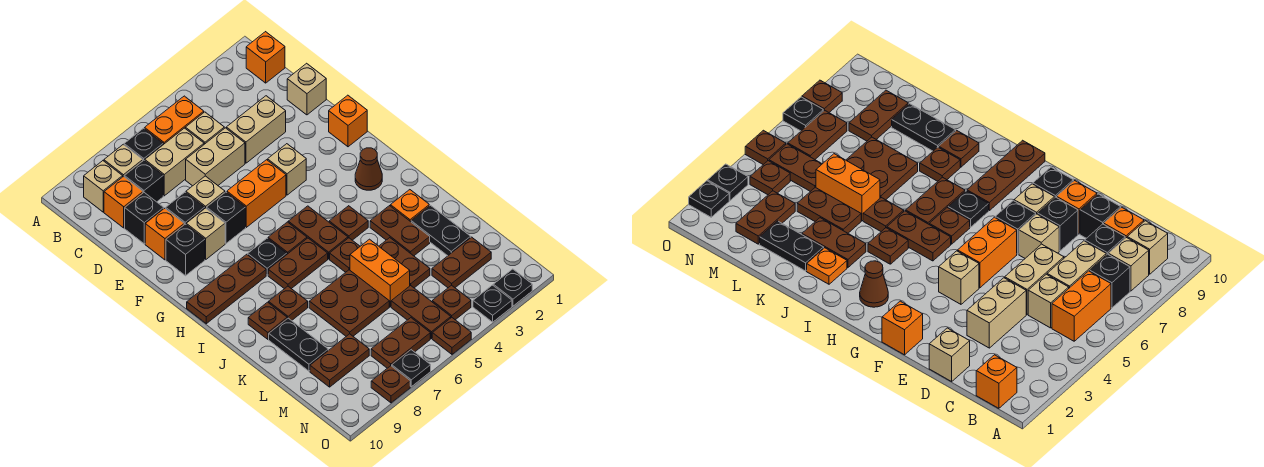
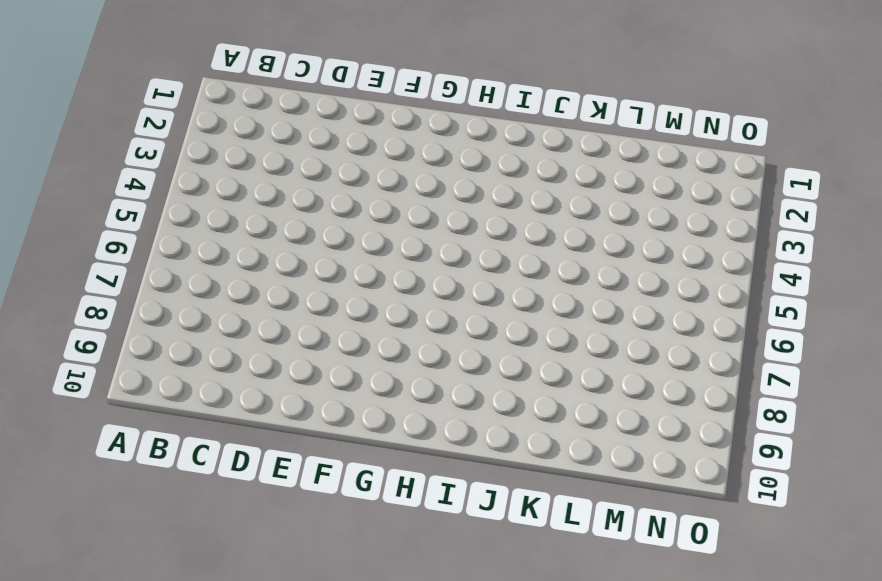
none -> orange brick B1 level 1
none -> orange brick B5:B6 level 1
none -> black brick B7 level 1
none -> tan brick B8 level 1

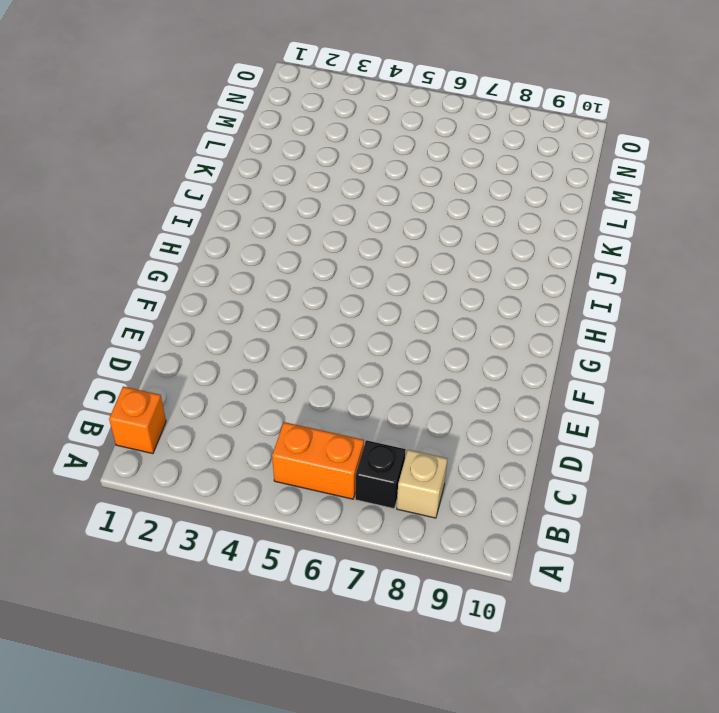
none -> tan brick B9 level 1
none -> tan brick C5 level 1
none -> tan brick C6:C7 level 1
none -> black brick C8 level 1

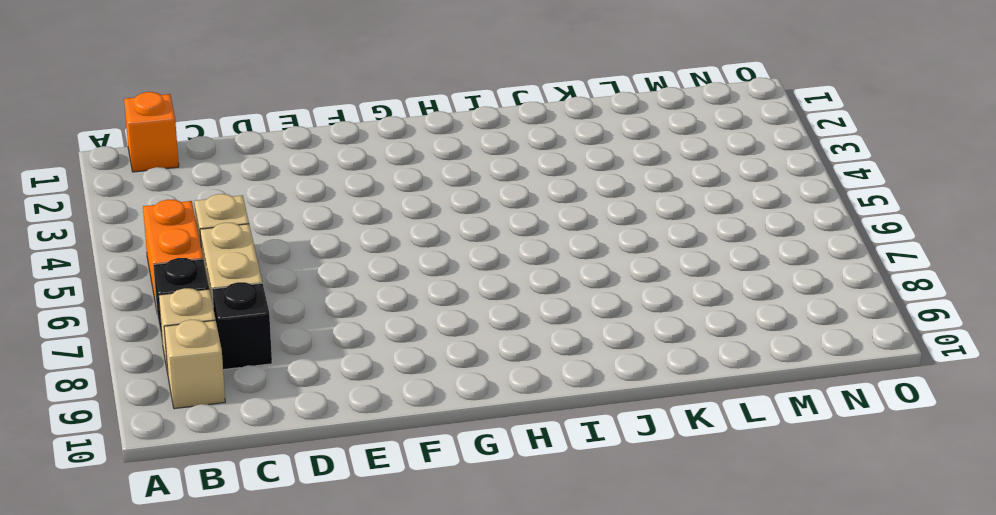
none -> orange brick C9 level 1
none -> tan brick D1 level 1
none -> tan brick D3:D4 level 1
none -> tan brick D5:D6 level 1

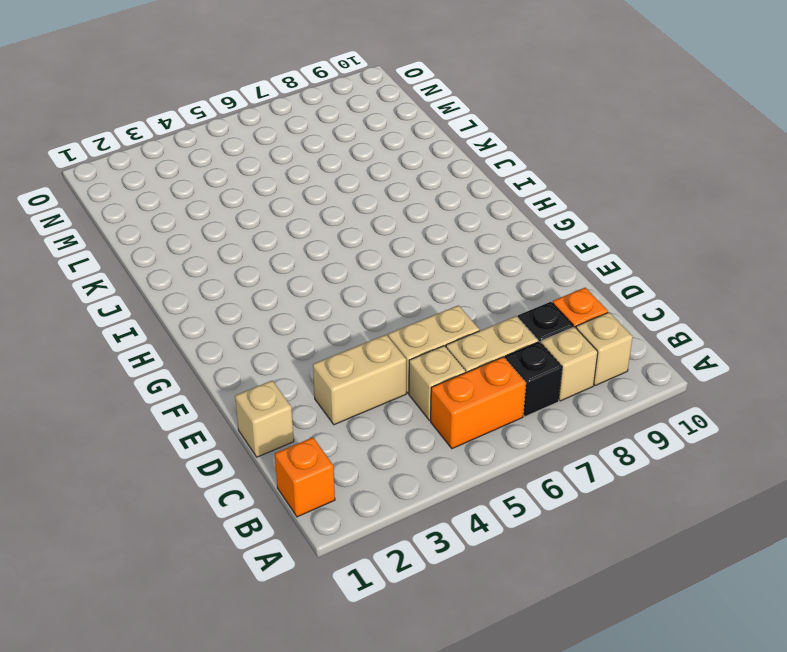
none -> black brick D9 level 1
none -> tan brick E7 level 1
none -> black brick E8 level 1
none -> orange brick E9 level 1

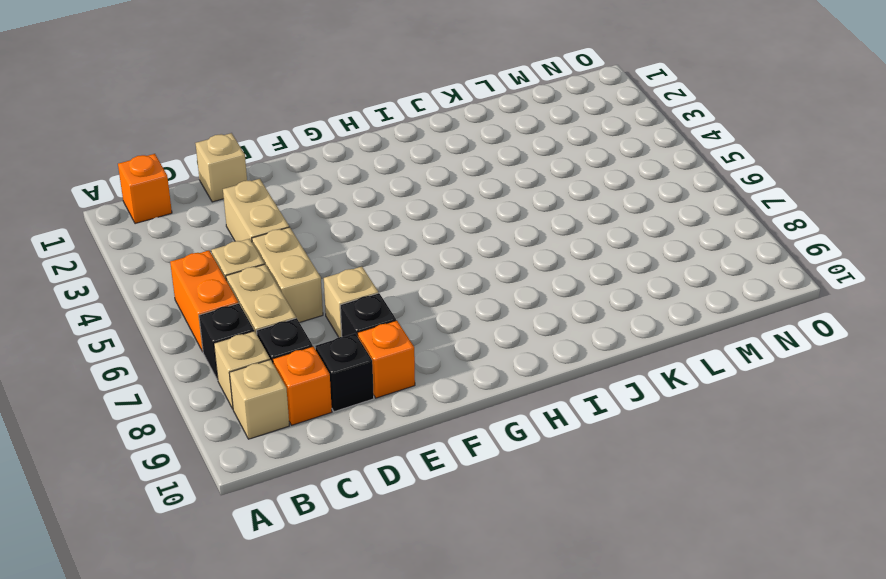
none -> orange brick F1 level 1
none -> tan brick F4 level 1
none -> orange brick F5:F6 level 1
none -> black brick F7 level 1

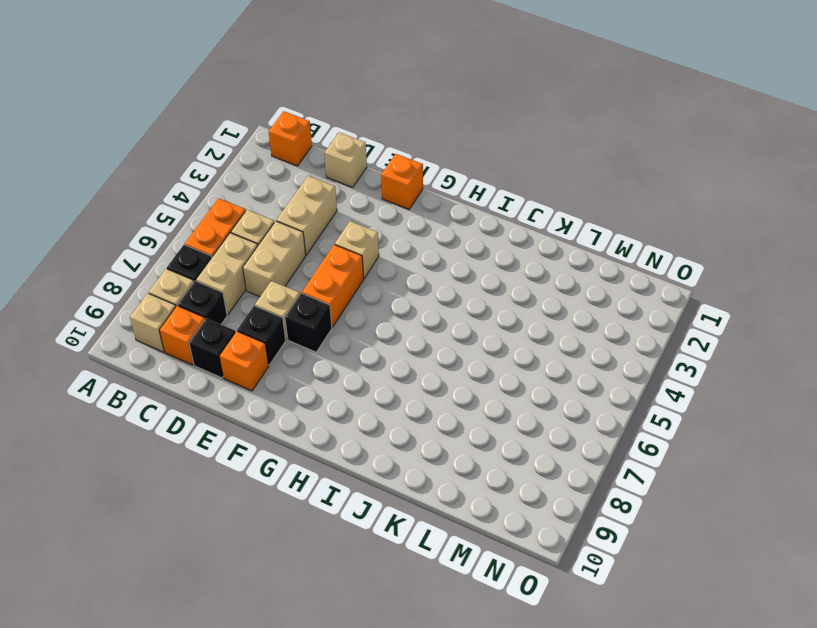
none -> tan brick F8 level 1
none -> black brick F9 level 1
none -> brown cone H2 level 1
none -> brown plate H5:I5 level 1

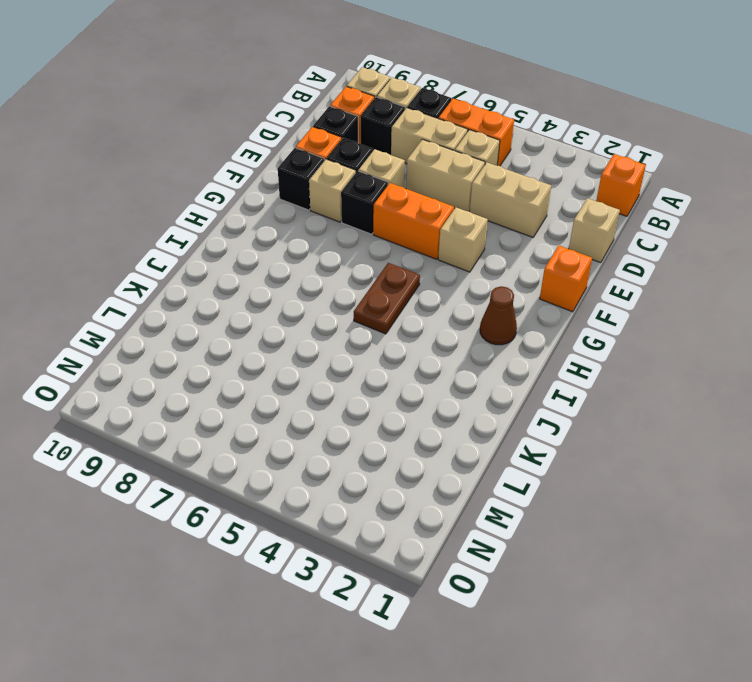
none -> brown plate H6 level 1
none -> black plate H7 level 1
none -> brown plate H8:H10 level 1
none -> brown plate I4 level 1

